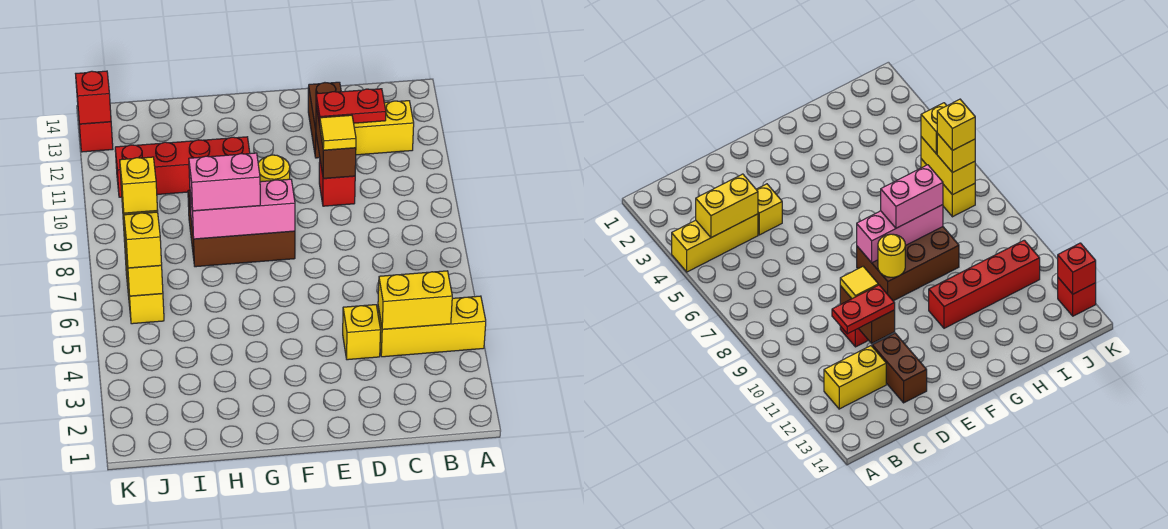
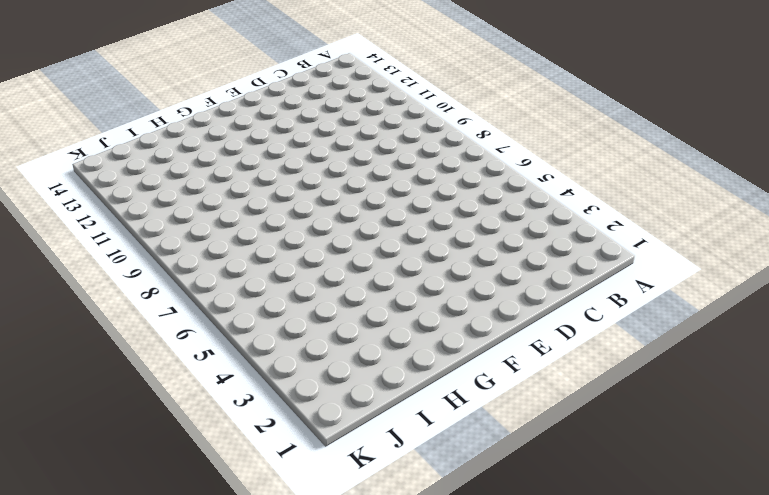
none -> yellow brick A4:C4 level 1
none -> yellow brick B12:C12 level 1
none -> yellow brick D4 level 1

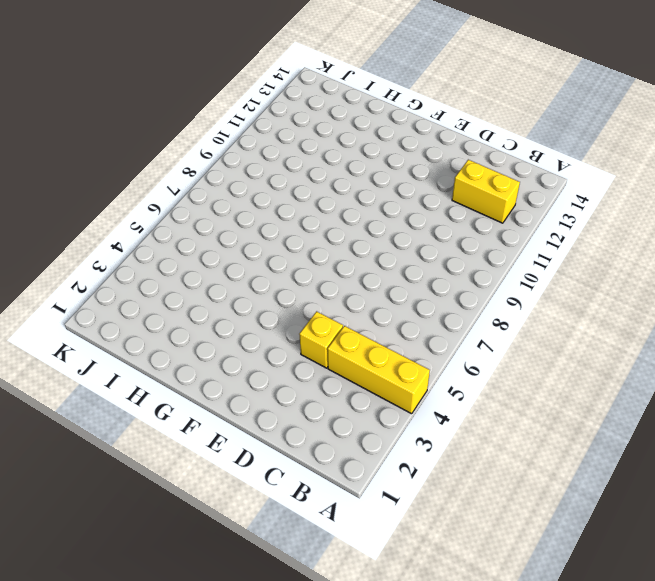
none -> red brick D10 level 1
none -> brown brick D12:D13 level 1
none -> brown brick F8:H9 level 1

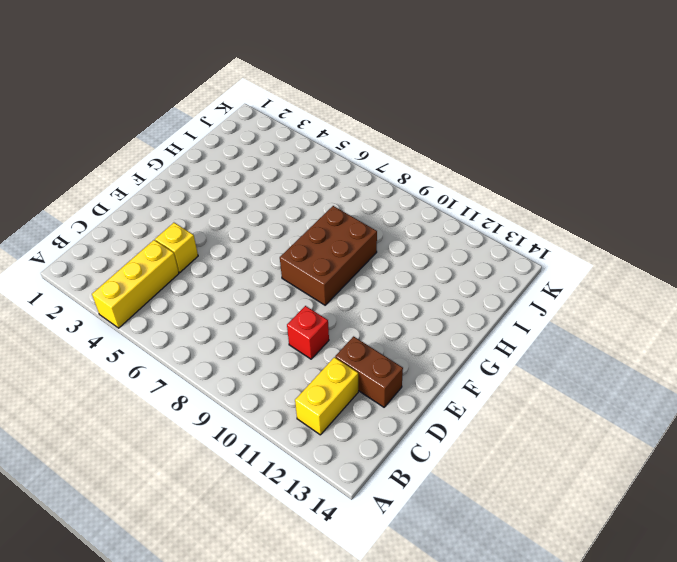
none -> red brick G11:J11 level 1
none -> yellow brick J6:J7 level 1
none -> red brick K13 level 1

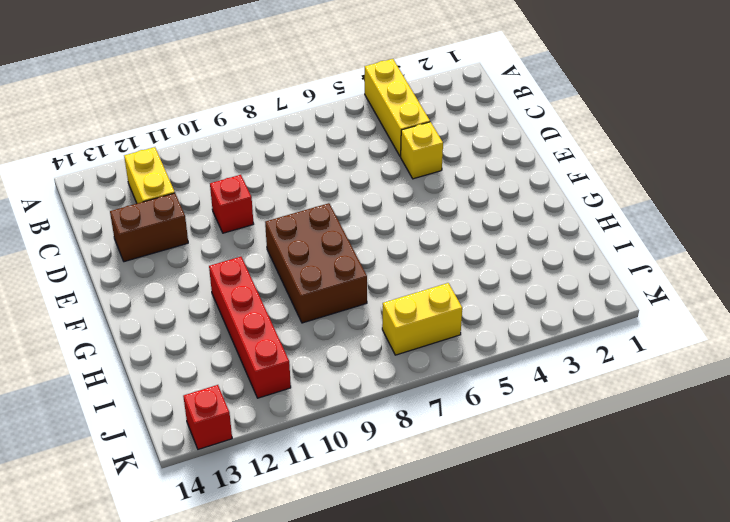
none -> yellow brick B4:C4 level 2
none -> brown brick D10:D11 level 2
none -> pink brick F8:H8 level 2

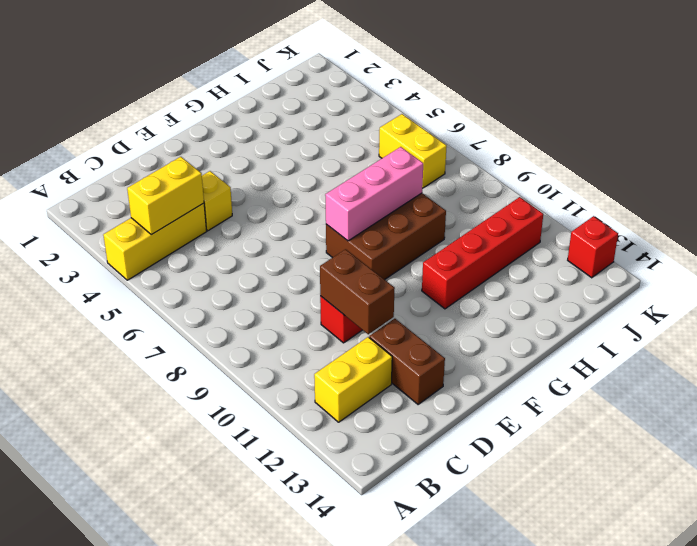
none -> yellow round brick F9 level 2
none -> yellow brick J6:J7 level 2
none -> red brick K13 level 2

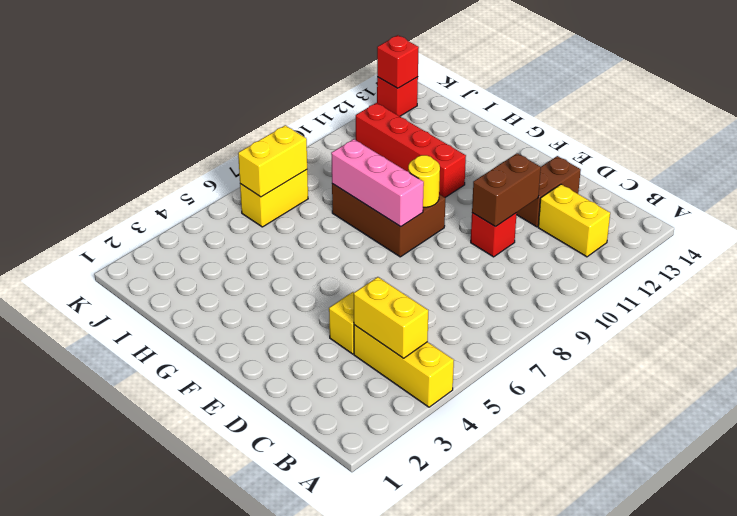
none -> red plate C11:D11 level 3
none -> yellow tile D10 level 3
none -> pink brick G8:H8 level 3

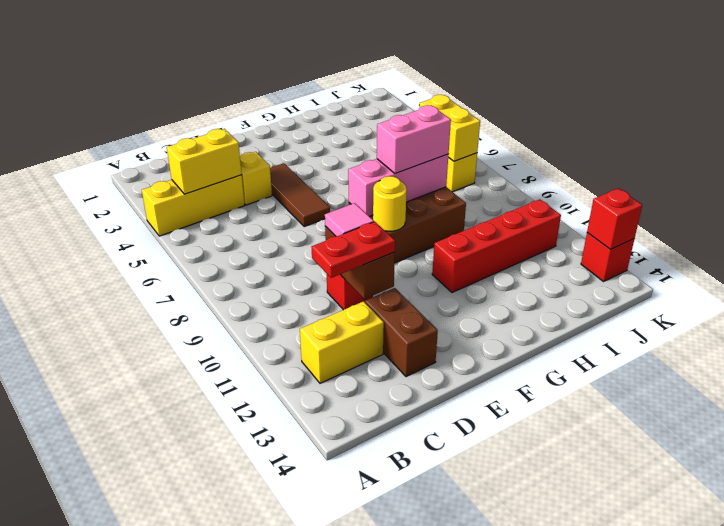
pink tile D10 level 3 -> yellow tile D10 level 3
brown tile E4:E6 level 1 -> none
none -> yellow brick J6 level 3
none -> yellow brick J7 level 3
none -> yellow brick J7 level 4

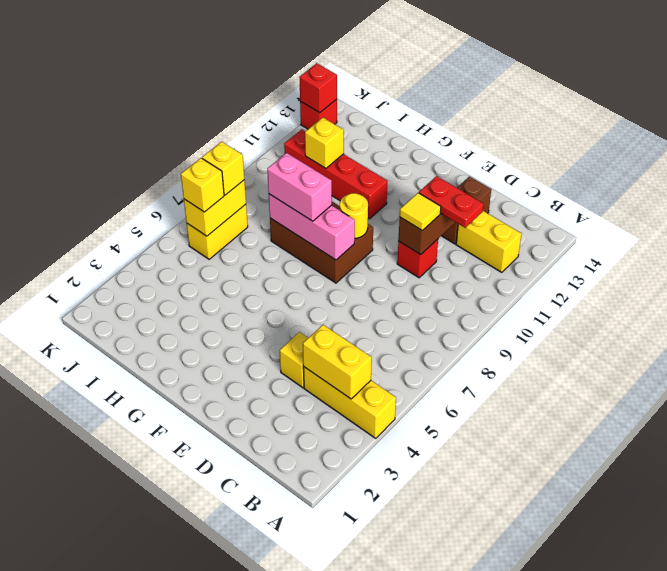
yellow brick I11 level 2 -> yellow brick J7 level 4

